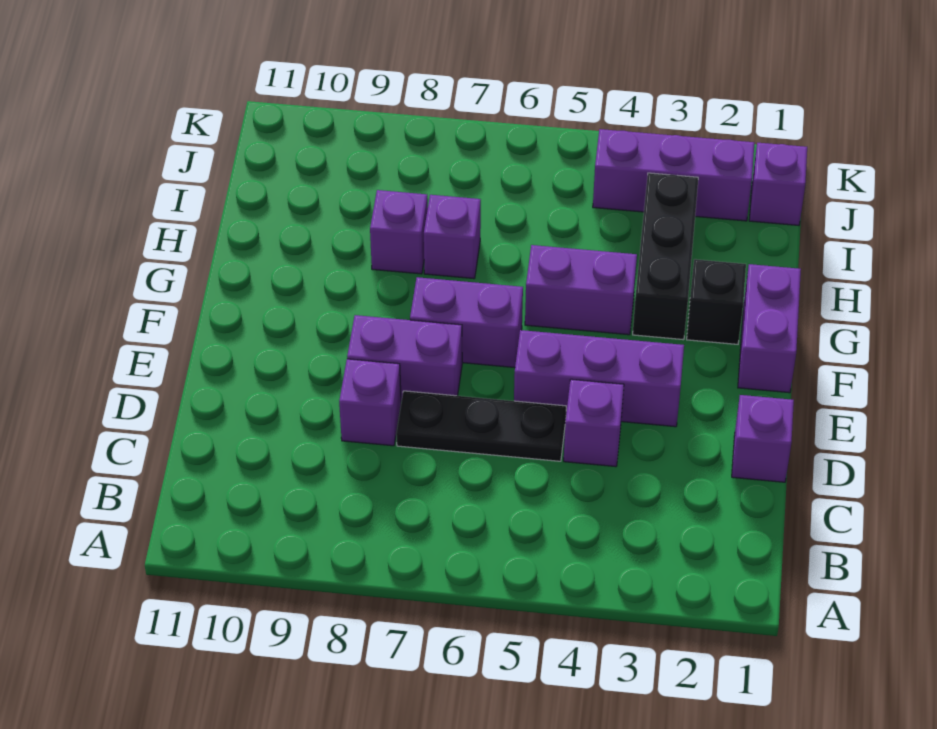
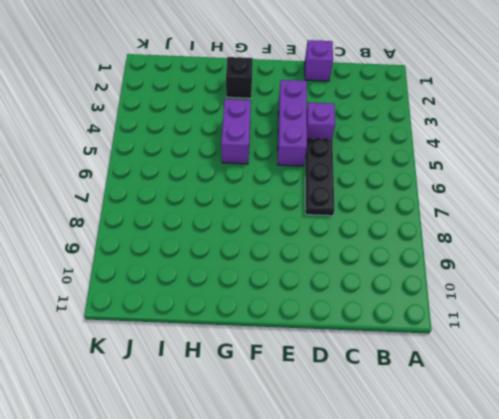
none -> purple brick D8 level 1
none -> purple brick E7:E8 level 1
none -> purple brick F1:G1 level 1

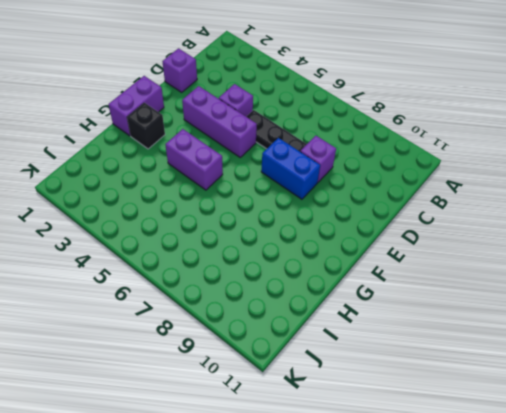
blue brick E7:E8 level 1 -> purple brick E7:E8 level 1
none -> purple brick F6:F7 level 1
none -> black brick G3:I3 level 1
none -> purple brick H7 level 1

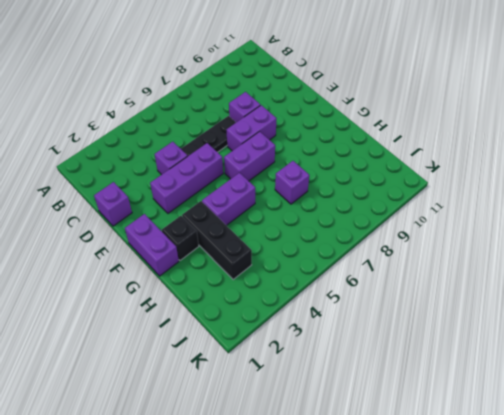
none -> purple brick H8 level 1
none -> purple brick J1 level 1
none -> purple brick J2:J4 level 1

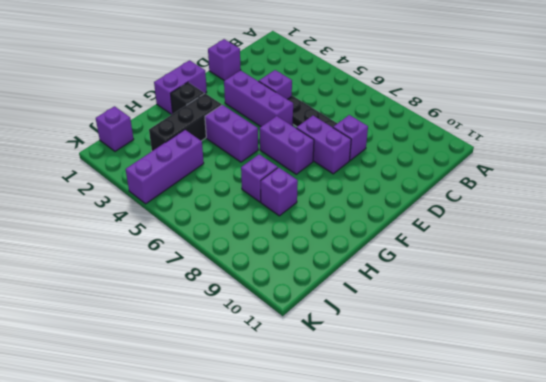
purple brick I4:K4 level 1 -> purple brick J2:J4 level 1

